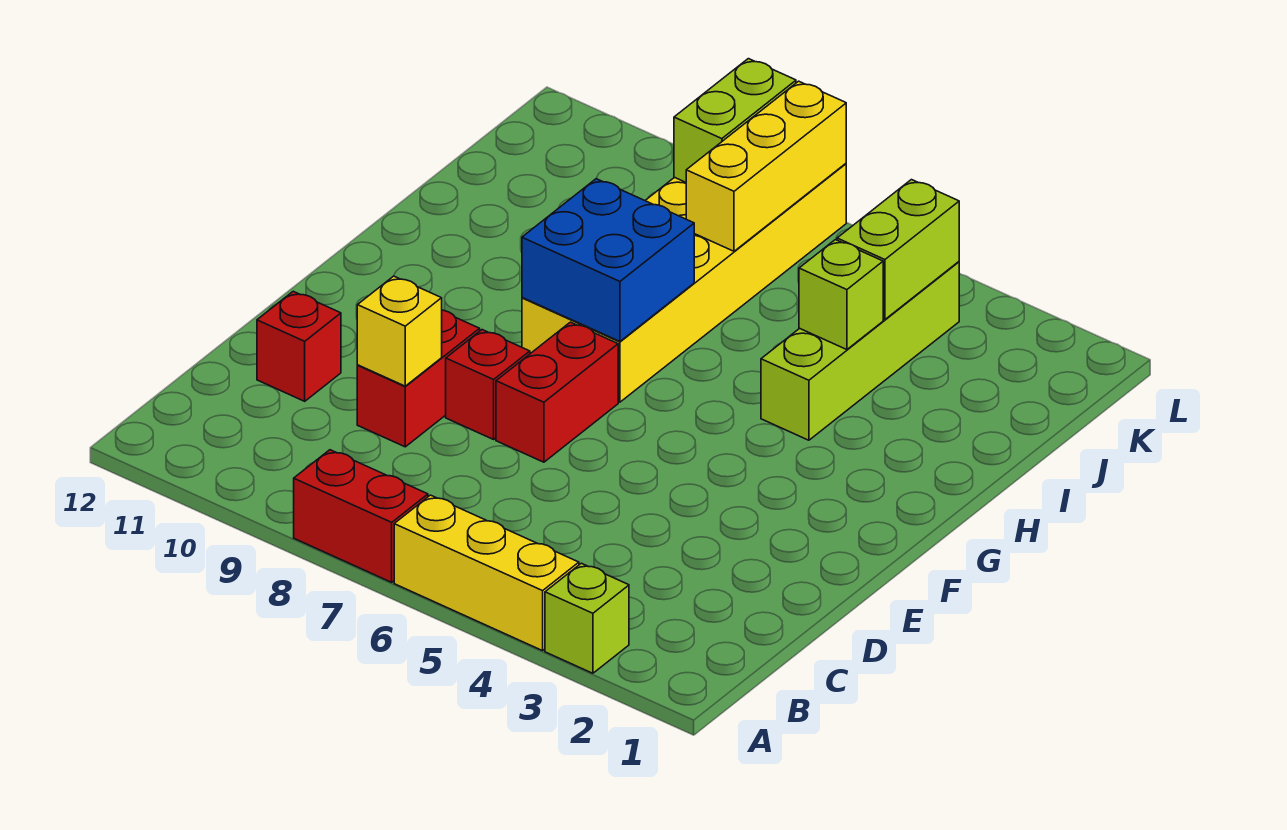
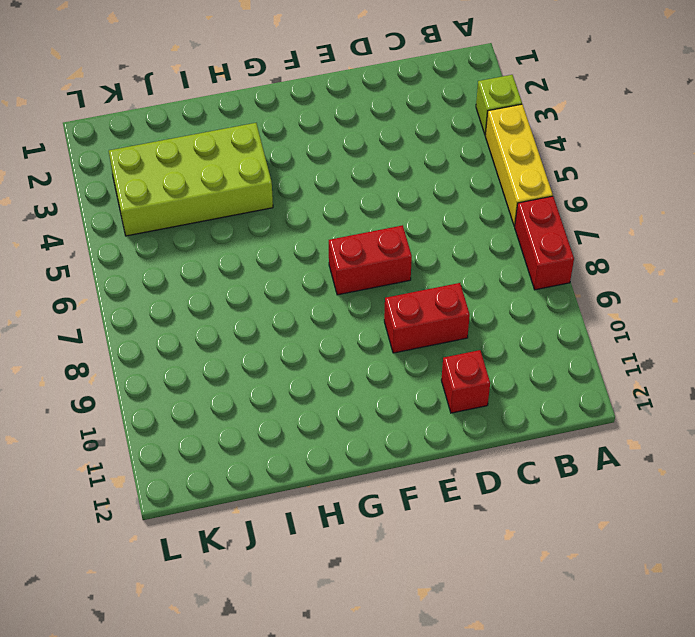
lime brick H3:K4 level 1 -> lime brick H4:K4 level 1
none -> red brick E8 level 1
none -> yellow brick G7:L8 level 1
none -> yellow brick D9 level 2

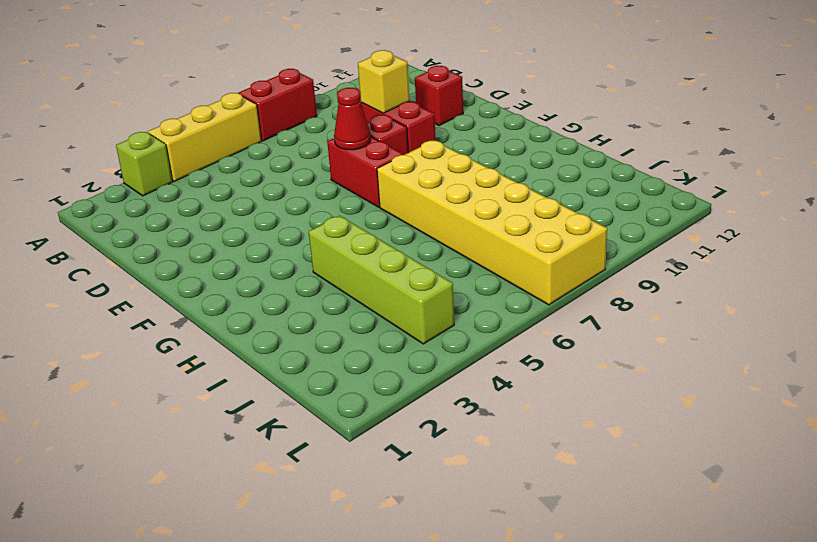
red cone E7 level 2 -> none
none -> blue brick G7:H8 level 2
none -> lime brick I4 level 2
none -> lime brick J4:K4 level 2

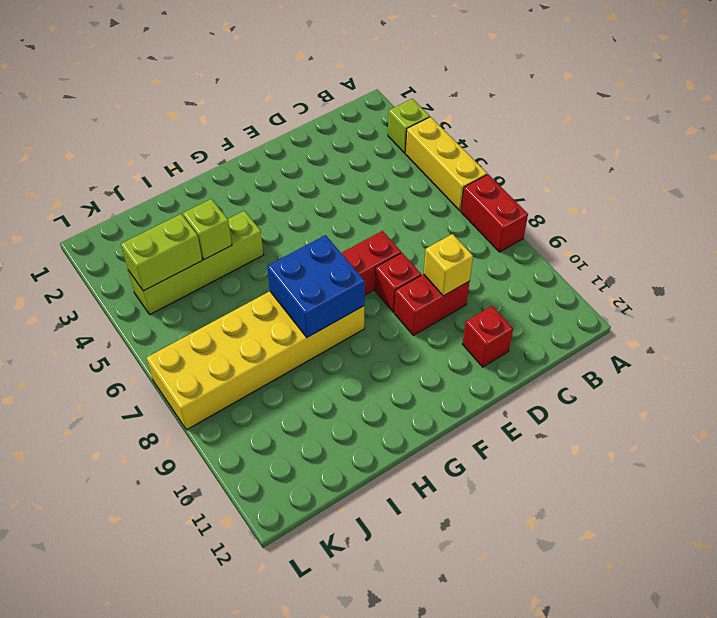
none -> yellow brick J7:L7 level 2
none -> lime brick K8:L8 level 2

